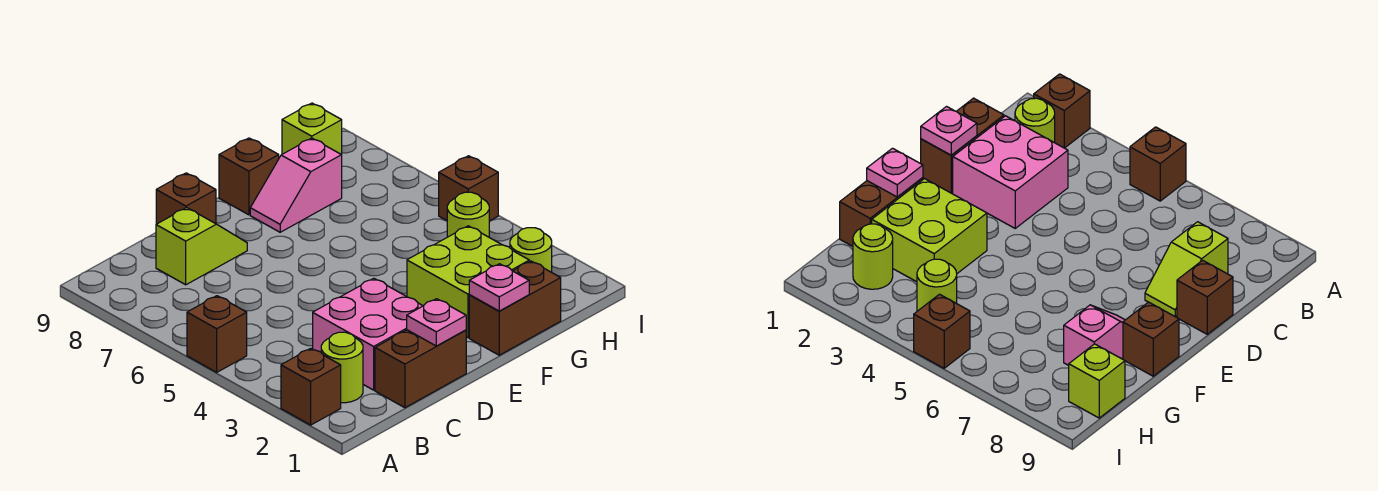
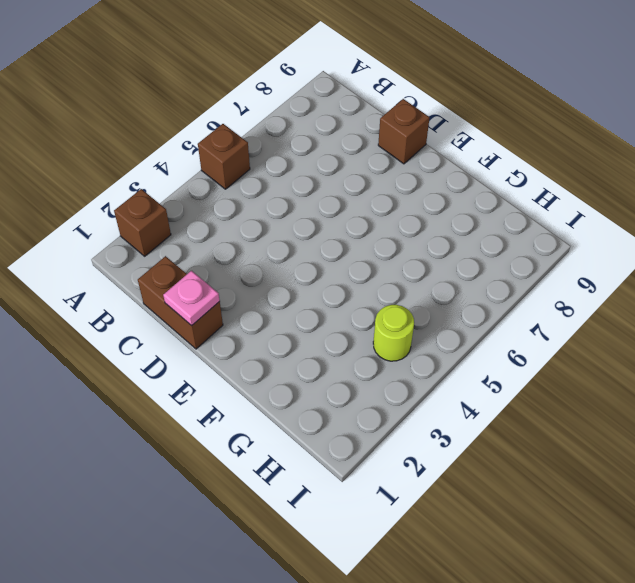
none -> lime round brick B2 level 1
none -> pink brick C2:D3 level 1
none -> lime slope C8:D8 level 1 top C

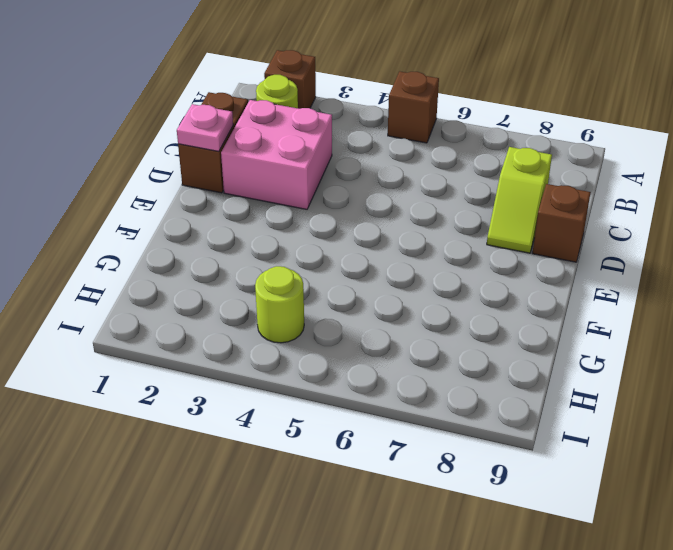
none -> brown brick F1:G1 level 1
none -> lime brick F2:G3 level 1
none -> pink slope F8:G8 level 1 top G

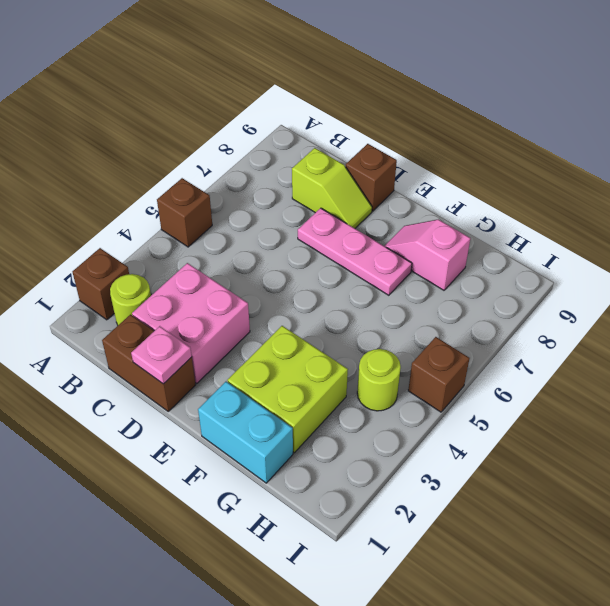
pink plate D7:F7 level 1 -> none
cyan brick F1:G1 level 1 -> brown brick F1:G1 level 1
none -> brown brick F9 level 1
none -> lime round brick H2 level 1
none -> lime brick H9 level 1

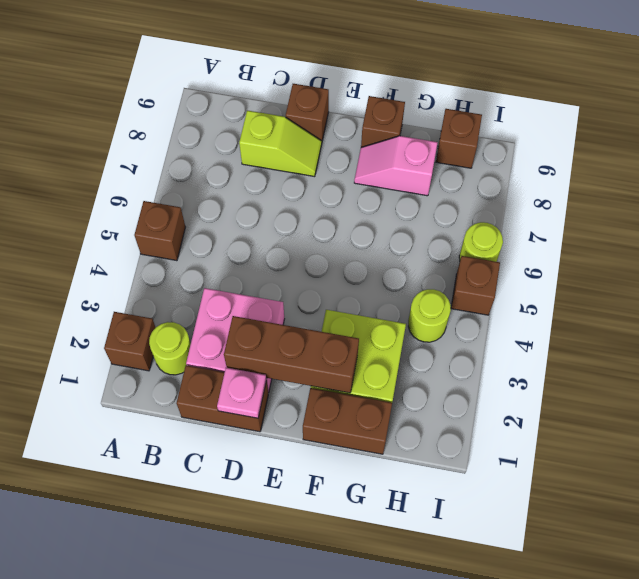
brown brick D2:F2 level 2 -> none
brown brick H9 level 1 -> lime brick H9 level 1
lime round brick I6 level 1 -> lime round brick H2 level 1
none -> pink plate F1 level 2

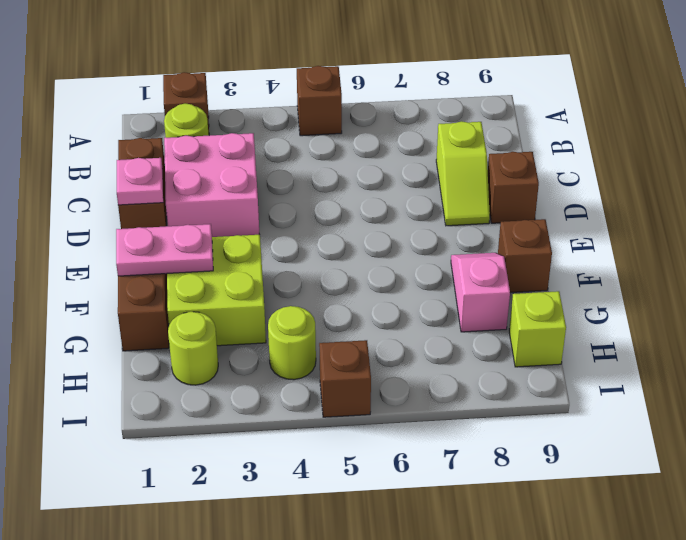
pink plate F1:F2 level 2 -> pink plate F1 level 2

